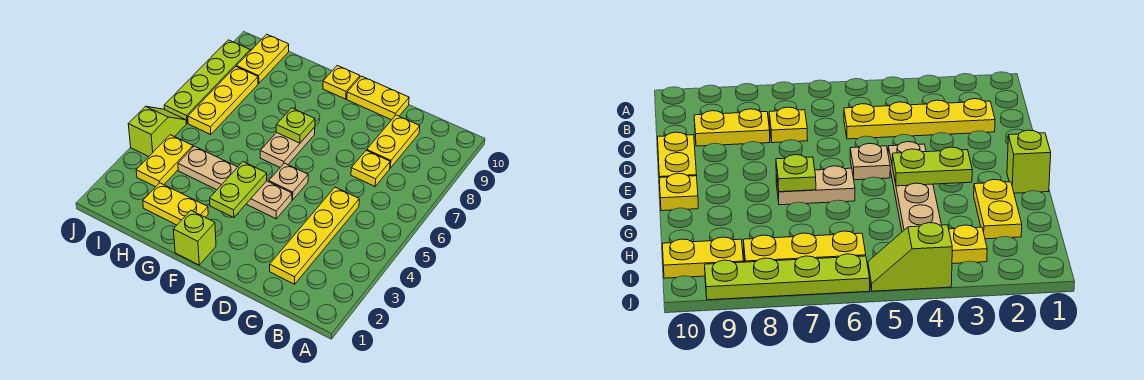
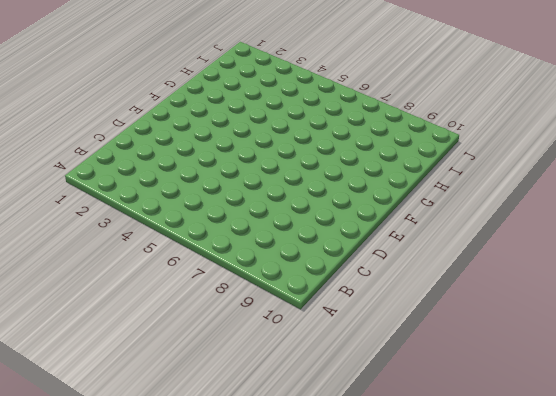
none -> yellow plate C2:C5 level 1
none -> yellow plate C7 level 1
none -> yellow plate C8:C9 level 1

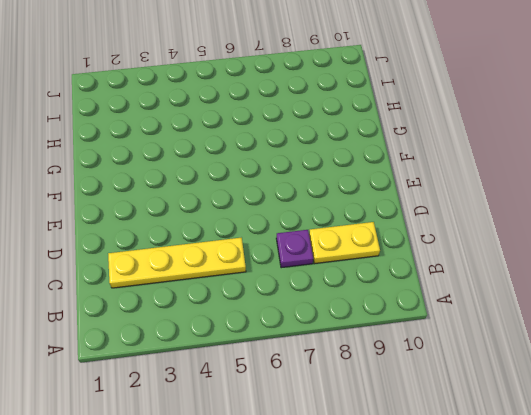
purple plate C7 level 1 -> yellow plate C7 level 1
none -> yellow plate D10:E10 level 1
none -> tan plate E4:H4 level 1
none -> tan plate E5 level 1

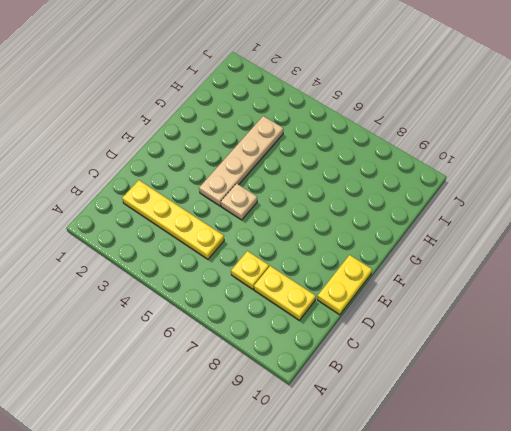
none -> lime brick F1 level 1
none -> tan plate F6:F7 level 1
none -> yellow plate F10 level 1

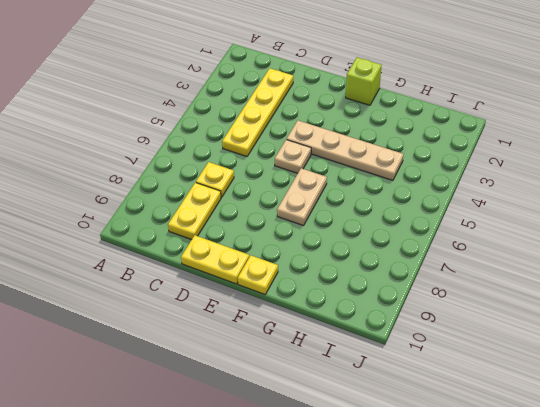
none -> yellow plate G2:H2 level 1
none -> yellow plate I3:I4 level 1
none -> yellow plate I6:I8 level 1

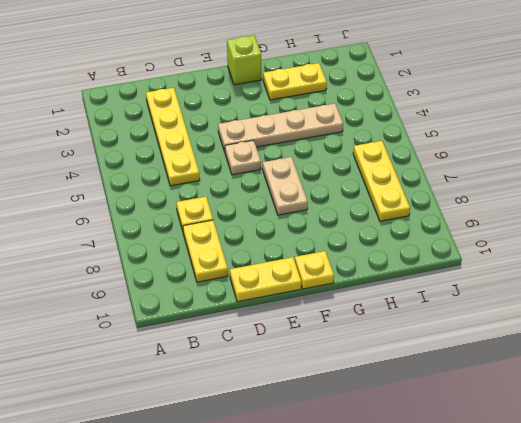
none -> yellow plate I3:I4 level 1
none -> yellow plate I9:I10 level 1
none -> lime slope J4:J5 level 1 top 4

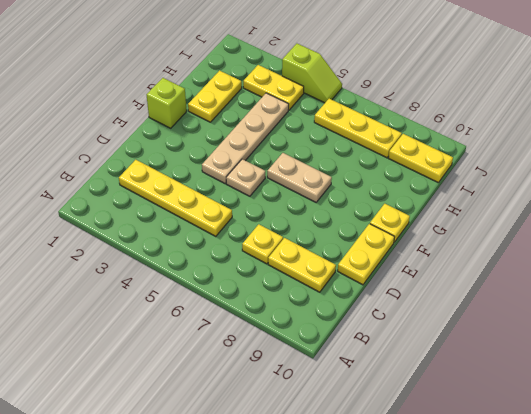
none -> lime plate J6:J9 level 1
none -> lime plate F3:F4 level 2
none -> lime plate F7 level 2

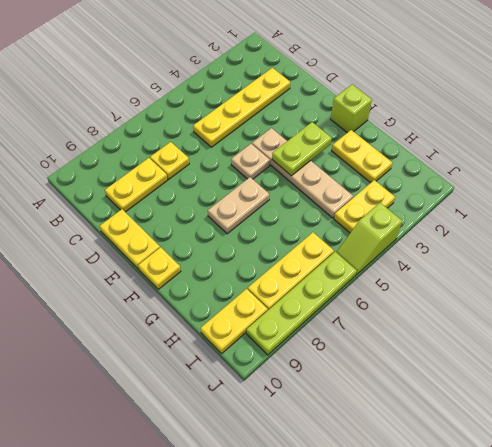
none -> lime plate F7 level 2

